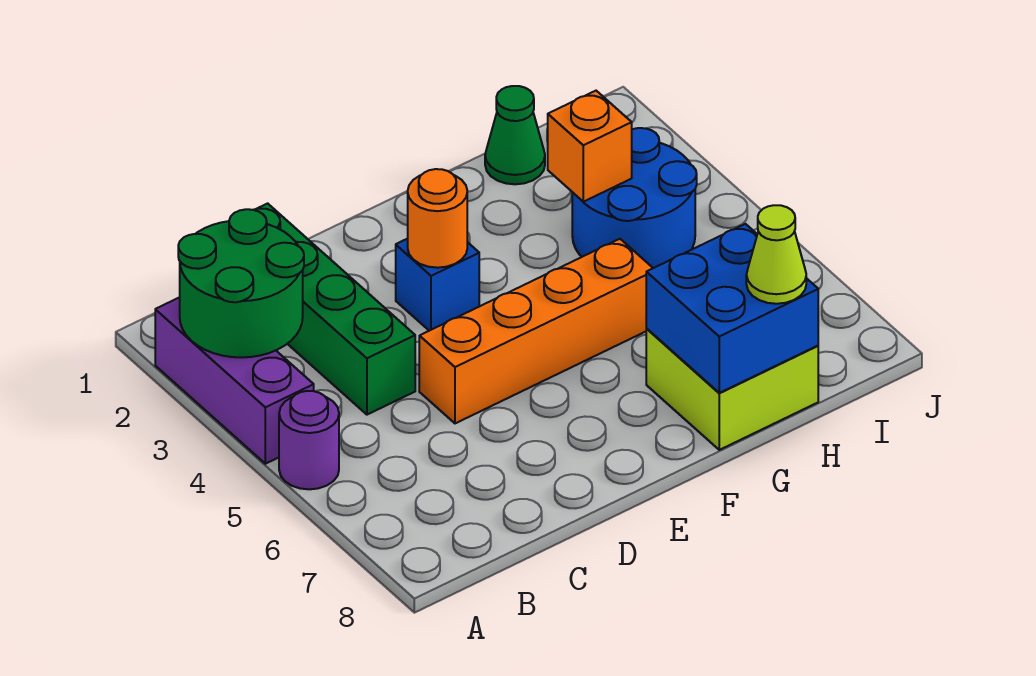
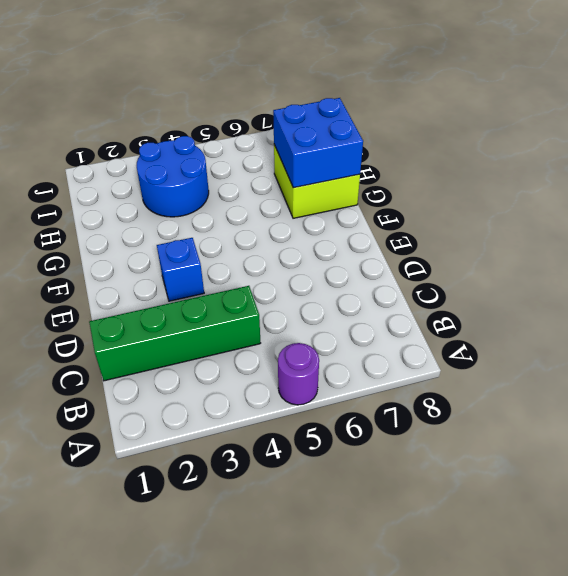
none -> purple brick A2:A4 level 1
none -> orange brick D5:G5 level 1
none -> green cone H1 level 1

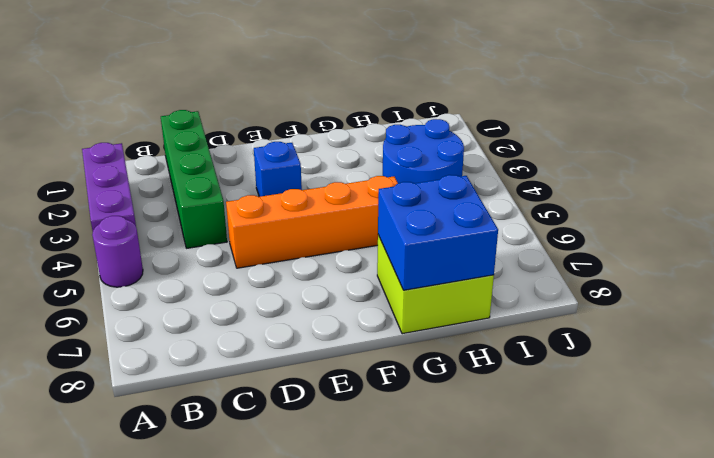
none -> green cone H1 level 1
none -> green round brick A2:B3 level 2
none -> orange round brick E3 level 2

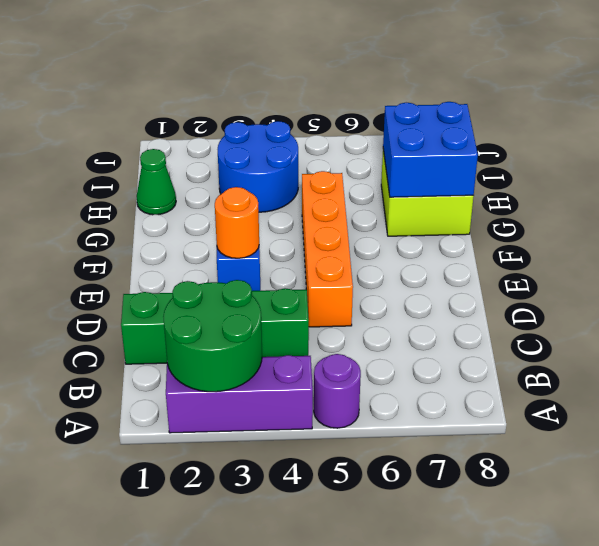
none -> orange brick H3 level 2
none -> lime cone H8 level 3

